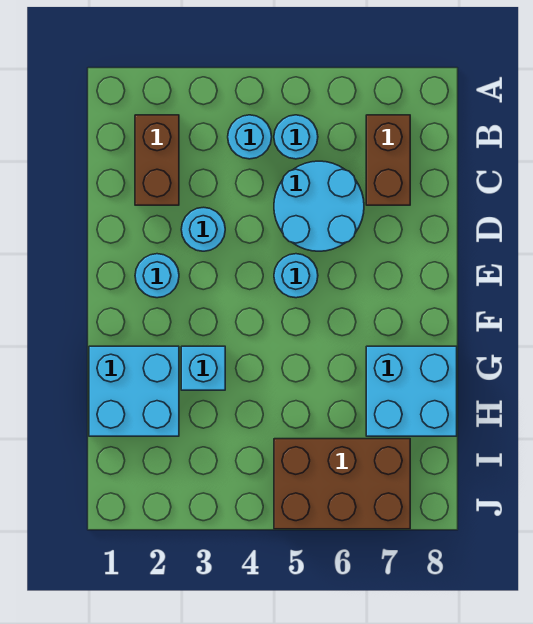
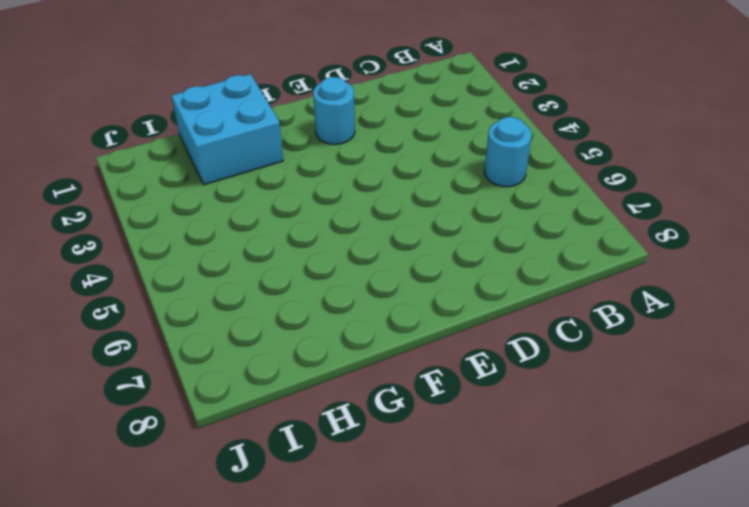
none -> brown brick B2:C2 level 1
none -> cyan round brick B4 level 1
none -> brown brick B7:C7 level 1

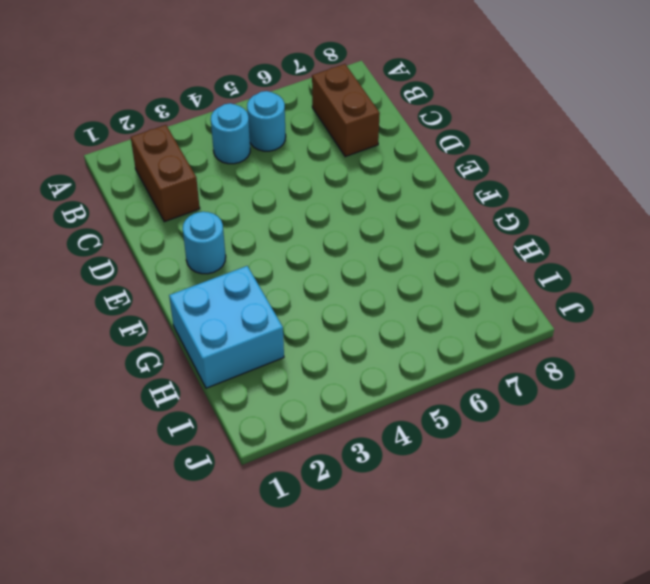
none -> cyan round brick C5:D6 level 1
none -> cyan round brick D3 level 1
none -> cyan round brick E5 level 1

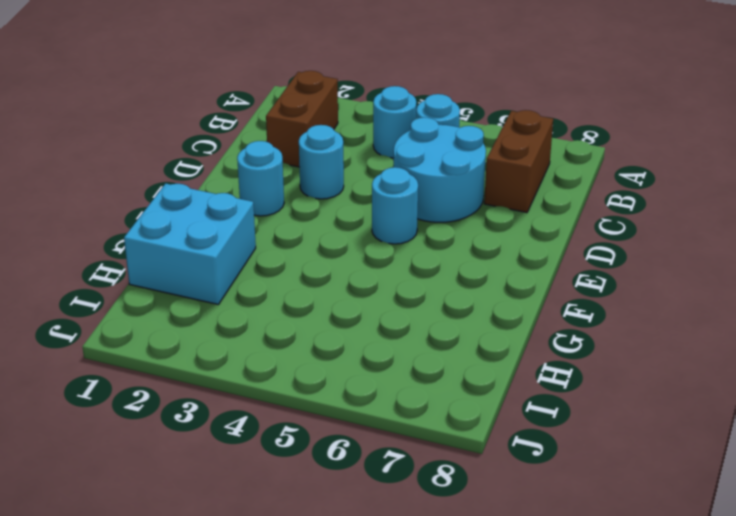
none -> cyan brick G3 level 1
none -> cyan brick G7:H8 level 1
none -> brown brick I5:J7 level 1

